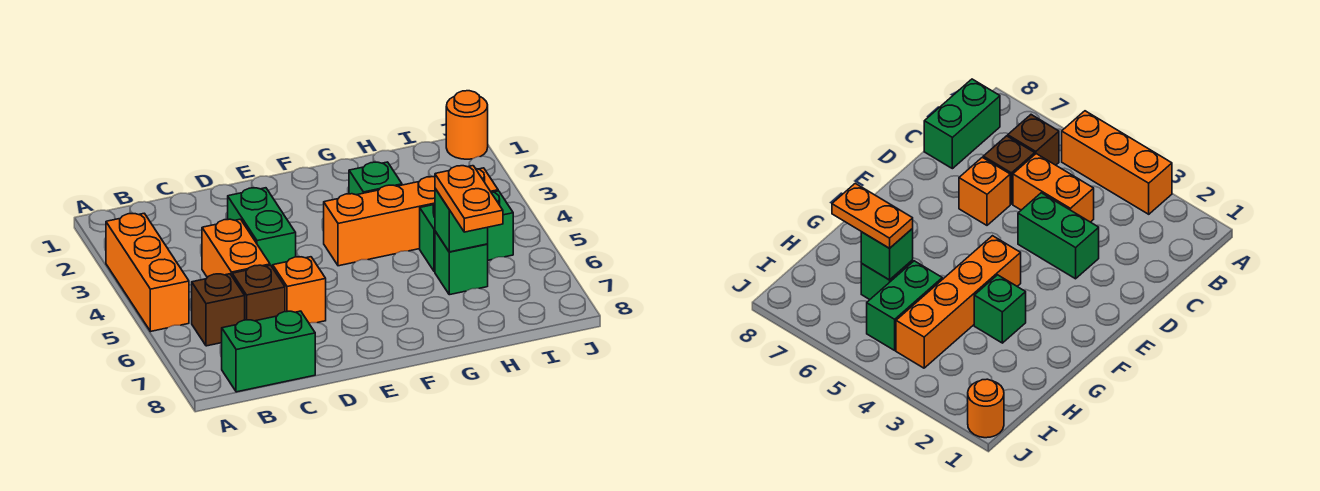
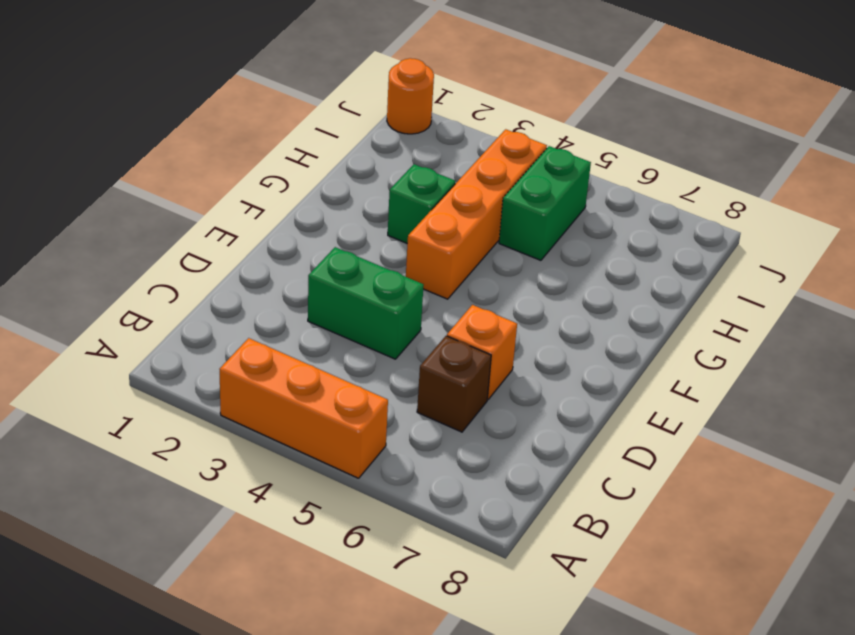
none -> brown brick B6 level 1
none -> green brick B8:C8 level 1
none -> orange brick C4:C5 level 1

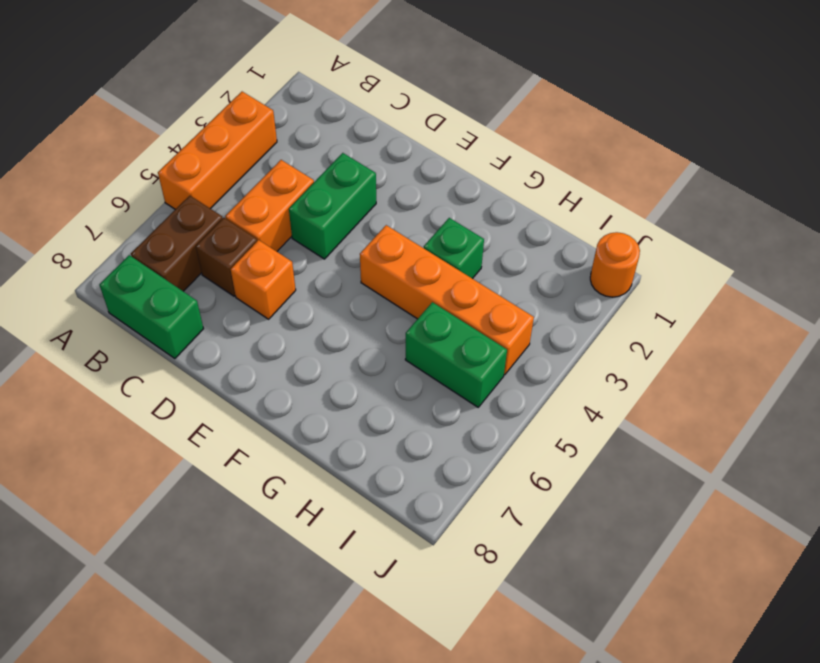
brown brick B6:B7 level 1 -> brown brick B6 level 1
none -> green brick H6 level 1
none -> green brick H6 level 2
none -> orange plate H6:H7 level 3

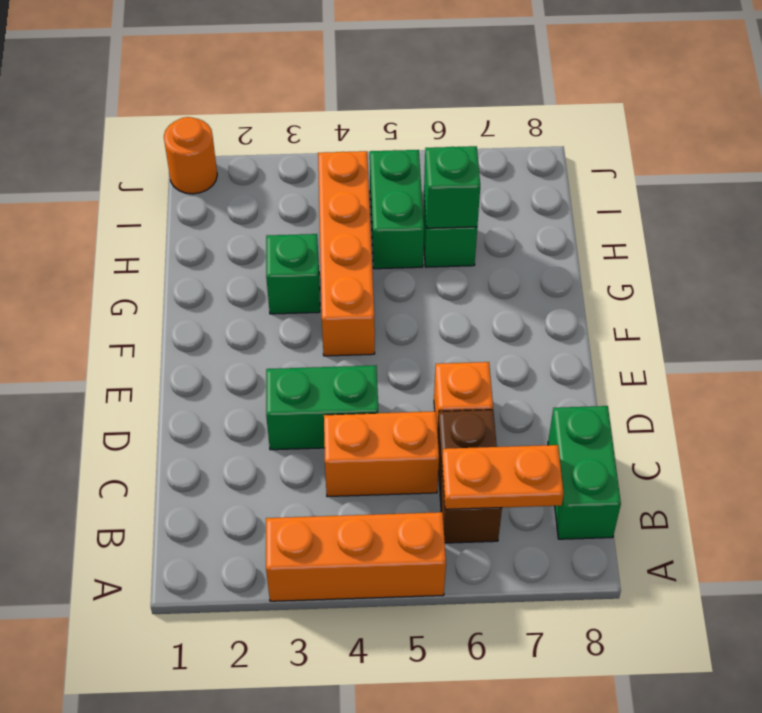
orange plate B6:B7 level 2 -> orange plate H6:H7 level 3

